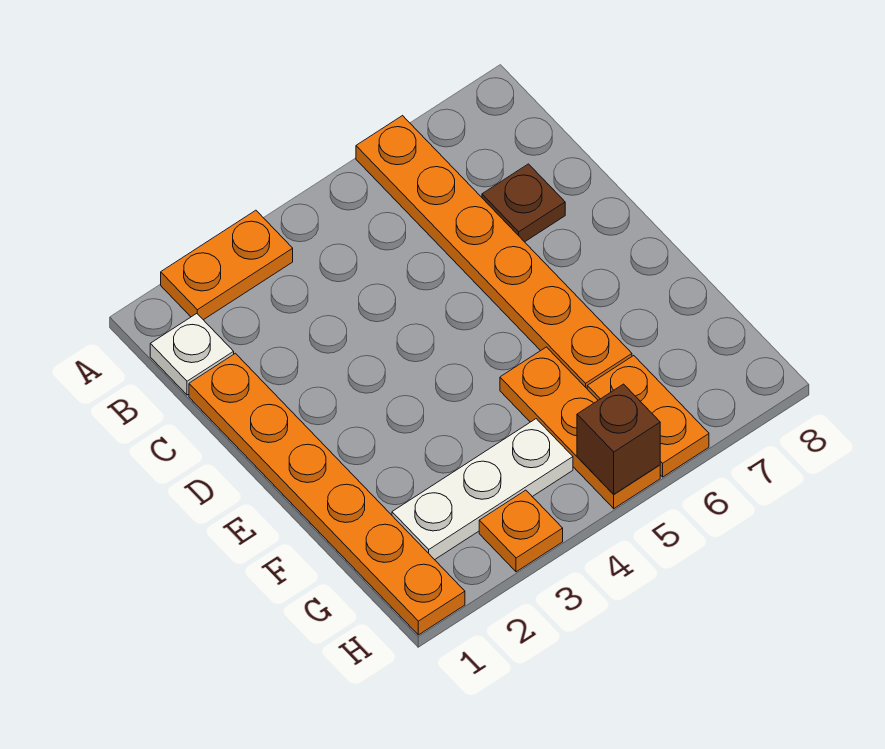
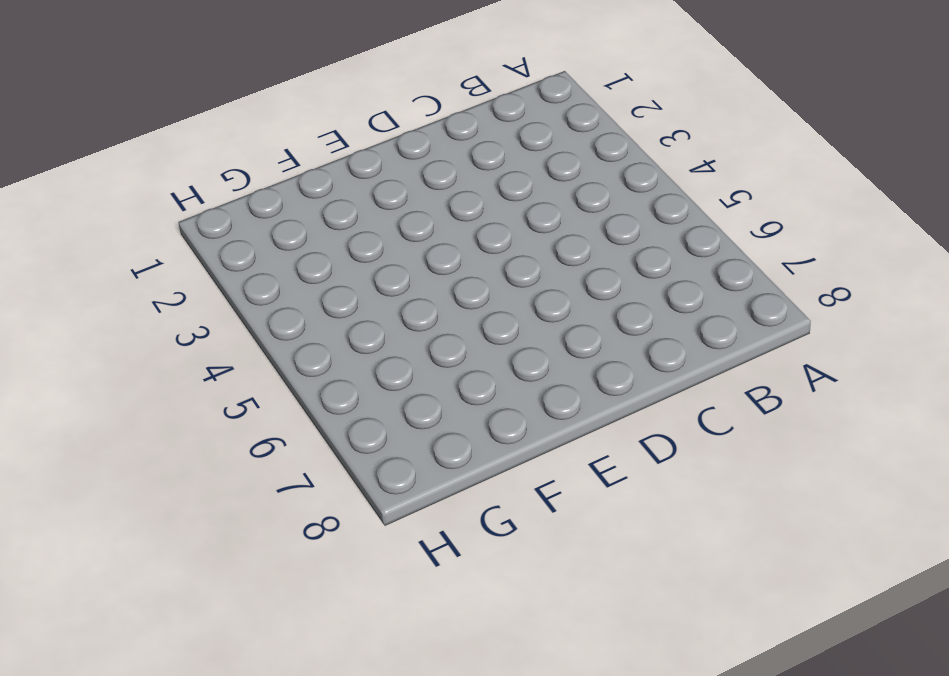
none -> orange plate A2:A3 level 1
none -> orange plate A6:F6 level 1

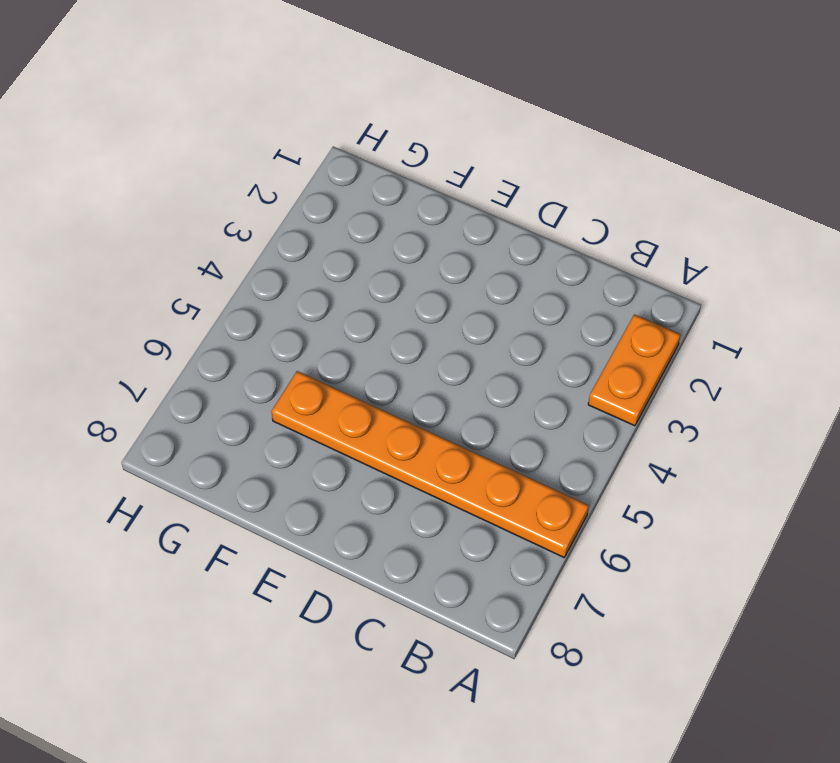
none -> white plate B1 level 1
none -> orange plate C1:H1 level 1

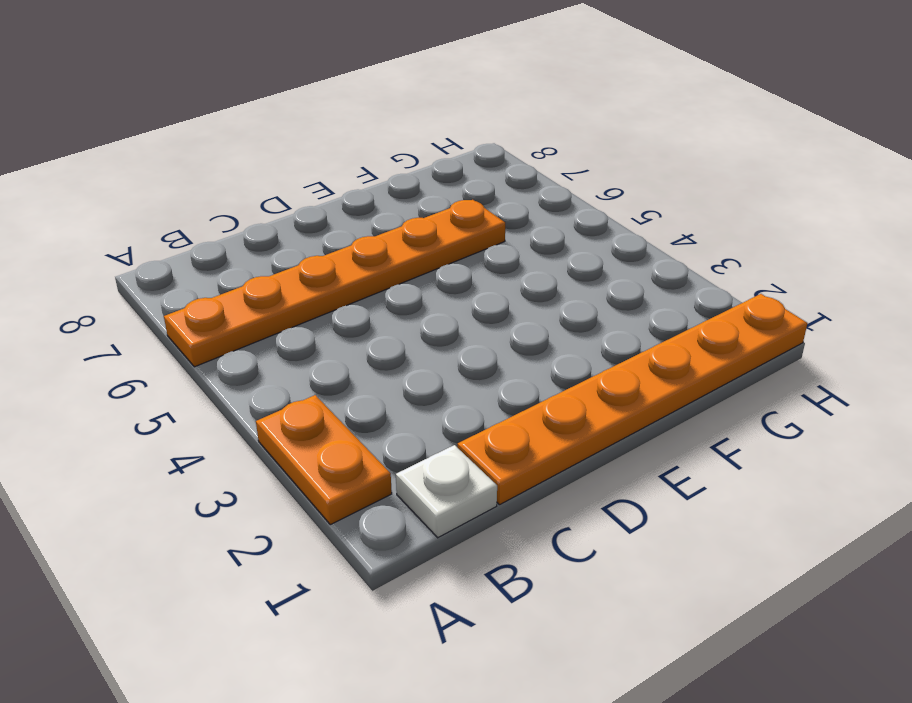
none -> brown plate C7 level 1
none -> orange plate F5:H5 level 1

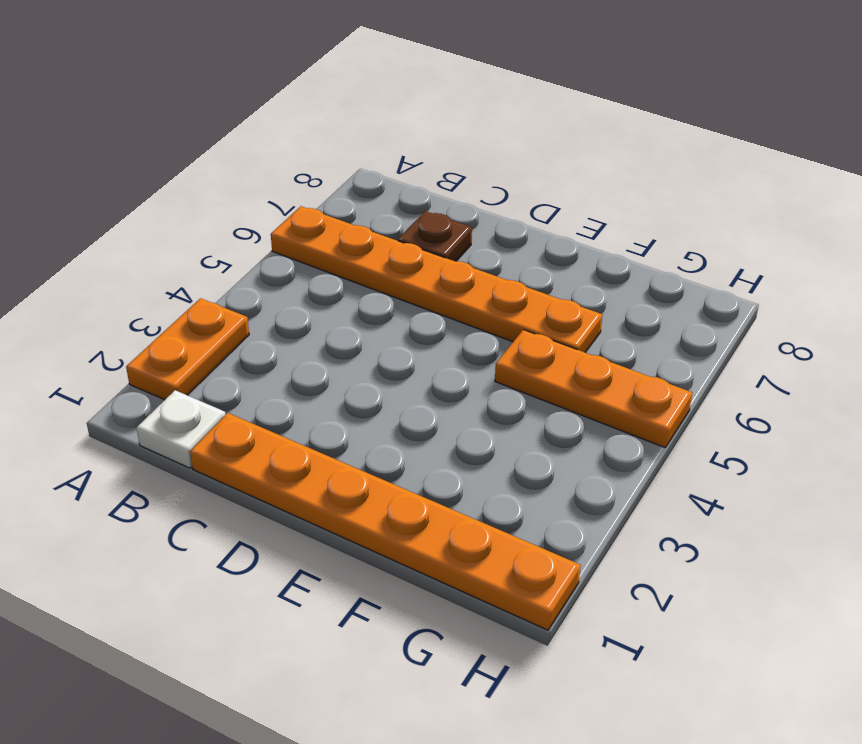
none -> white plate G2:G4 level 1
none -> orange plate G6:H6 level 1

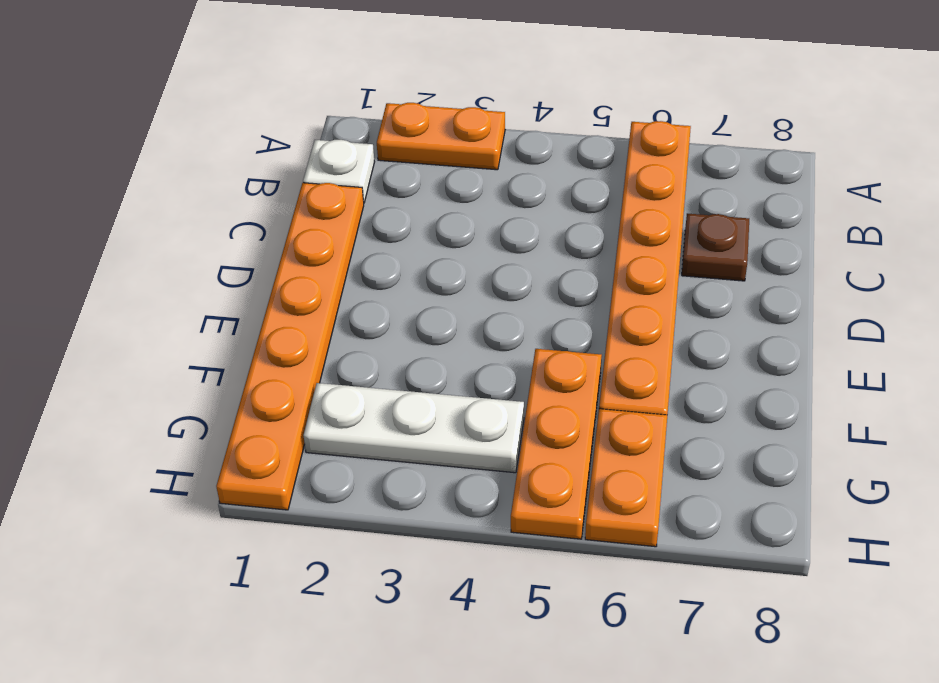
none -> orange plate H3 level 1
none -> brown brick H5 level 2

